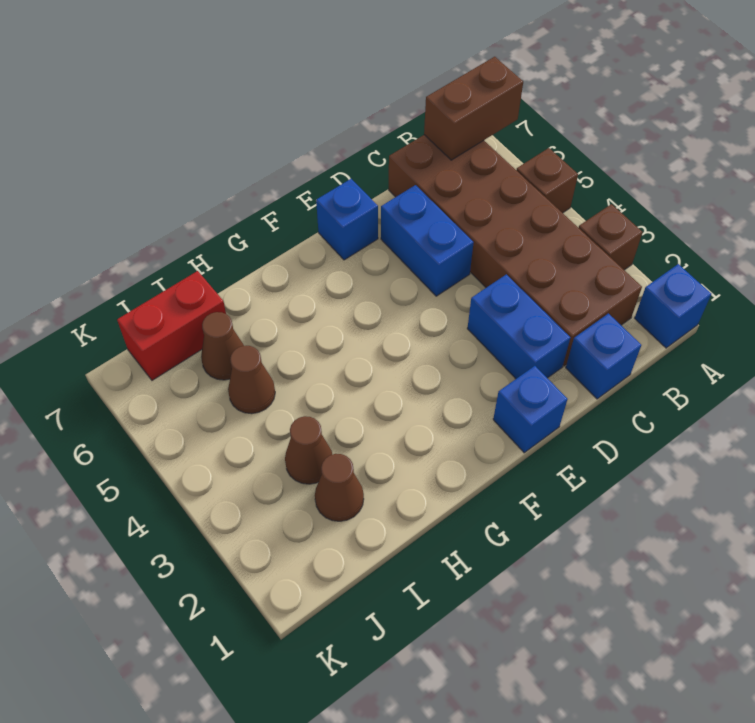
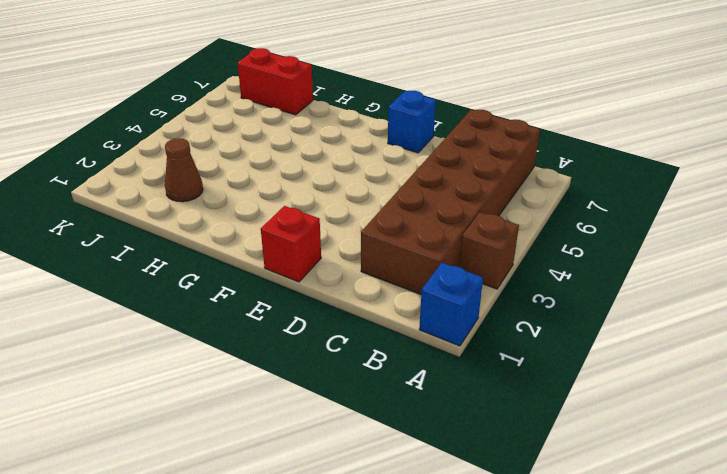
red brick E1 level 1 -> blue brick E1 level 1
none -> brown brick A5 level 1
none -> blue brick C1 level 1
none -> blue brick D2:D3 level 1

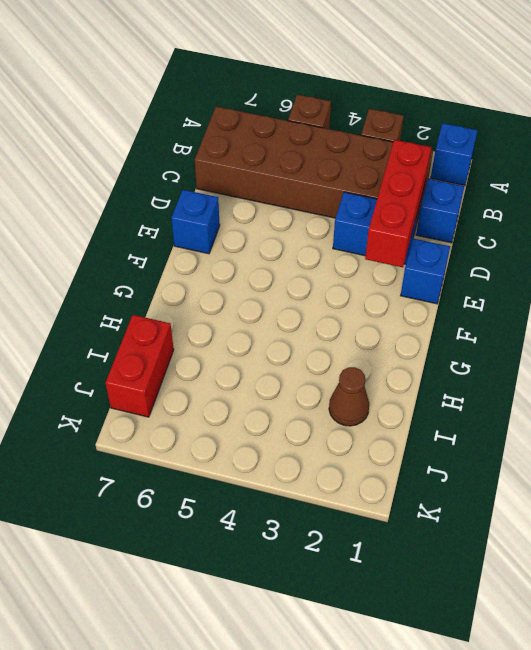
red brick C2:E2 level 2 -> none
none -> blue brick D5:D6 level 1
none -> brown cone I3 level 1
none -> brown cone I5 level 1

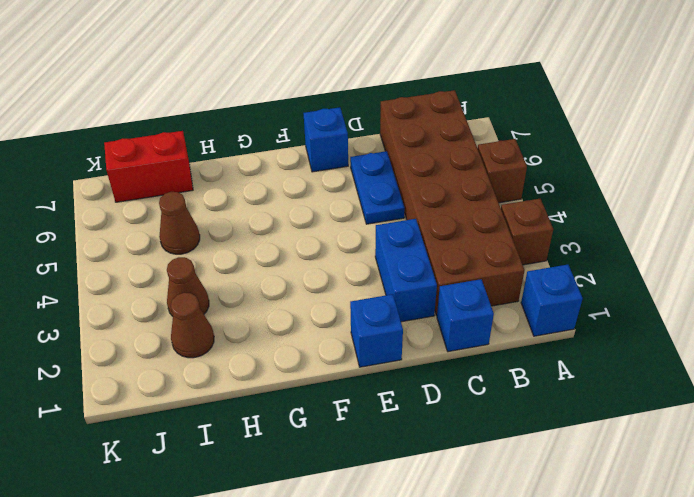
blue plate D5:D6 level 1 -> blue brick D5:D6 level 1
none -> brown cone I6 level 1
none -> brown brick A7:B7 level 2

